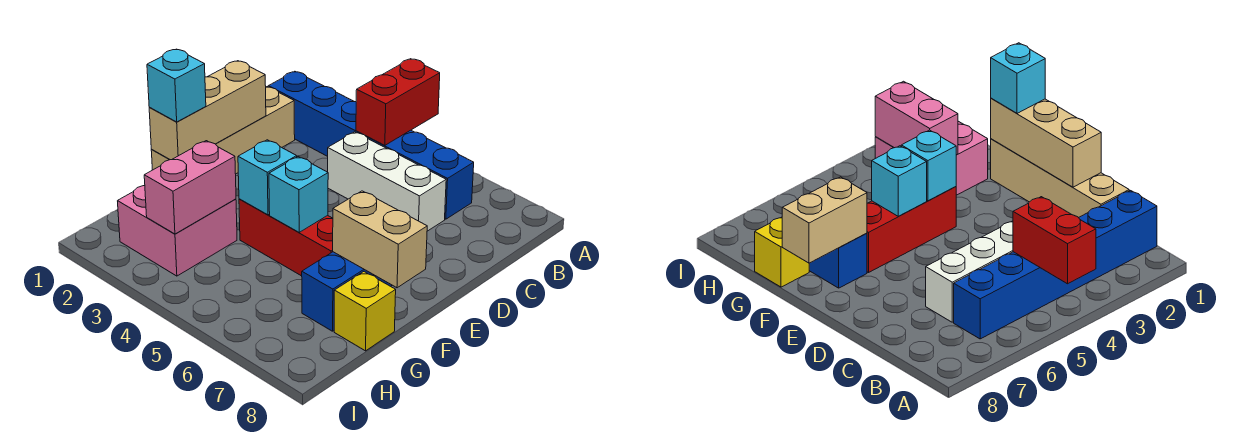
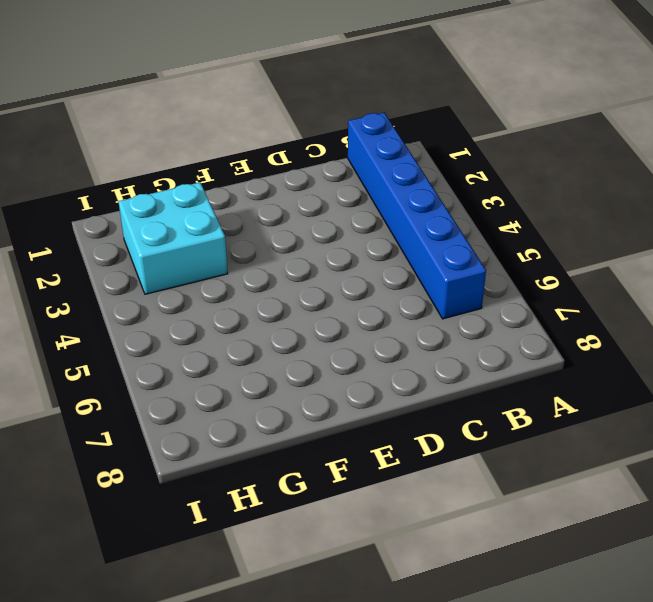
cyan brick G2:H3 level 1 -> pink brick G2:H3 level 1
none -> tan brick C1:F1 level 1
none -> white brick C4:C6 level 1
none -> red brick F4:F6 level 1

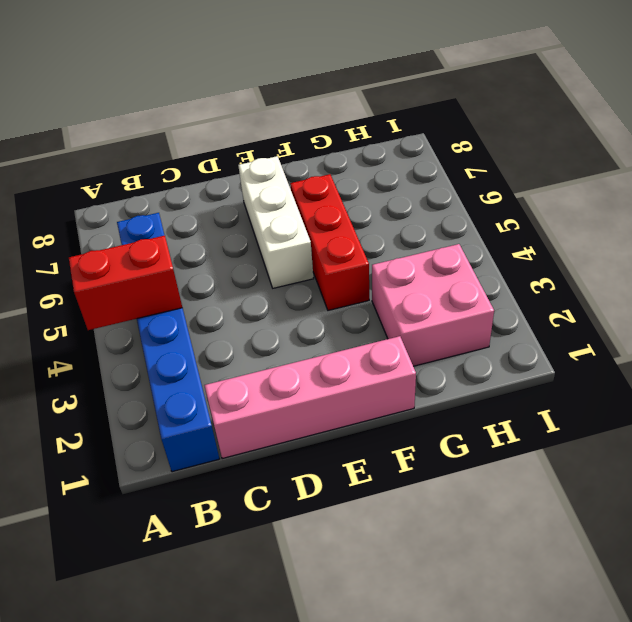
pink brick C1:F1 level 1 -> tan brick C1:F1 level 1
white brick E5:E7 level 1 -> white brick C4:C6 level 1
none -> blue brick F7:G7 level 1
none -> yellow brick G8 level 1
none -> tan brick D1:F1 level 2

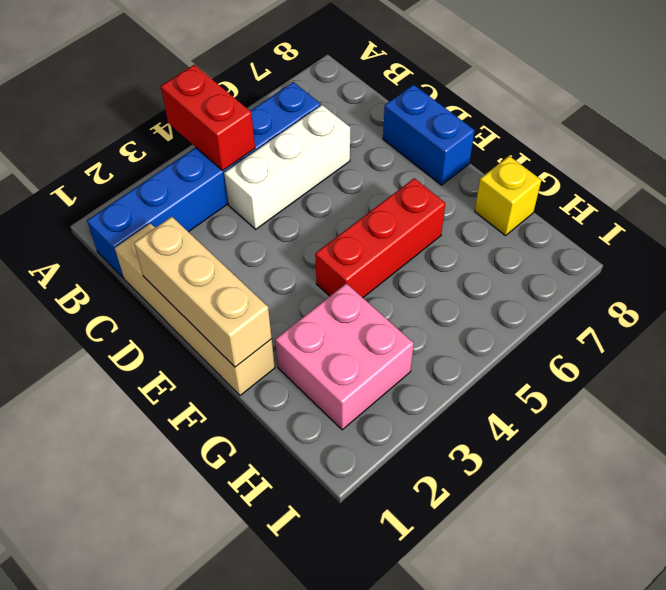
blue brick D8:E8 level 1 -> blue brick F7:G7 level 1
none -> cyan brick F4 level 2
none -> cyan brick F5 level 2
none -> tan brick F7:F8 level 2

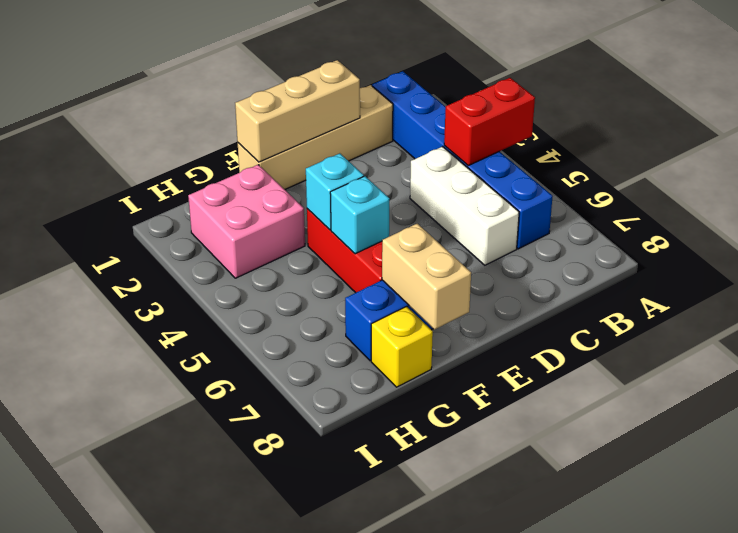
none -> pink brick G3:H3 level 2
none -> cyan brick F1 level 3

